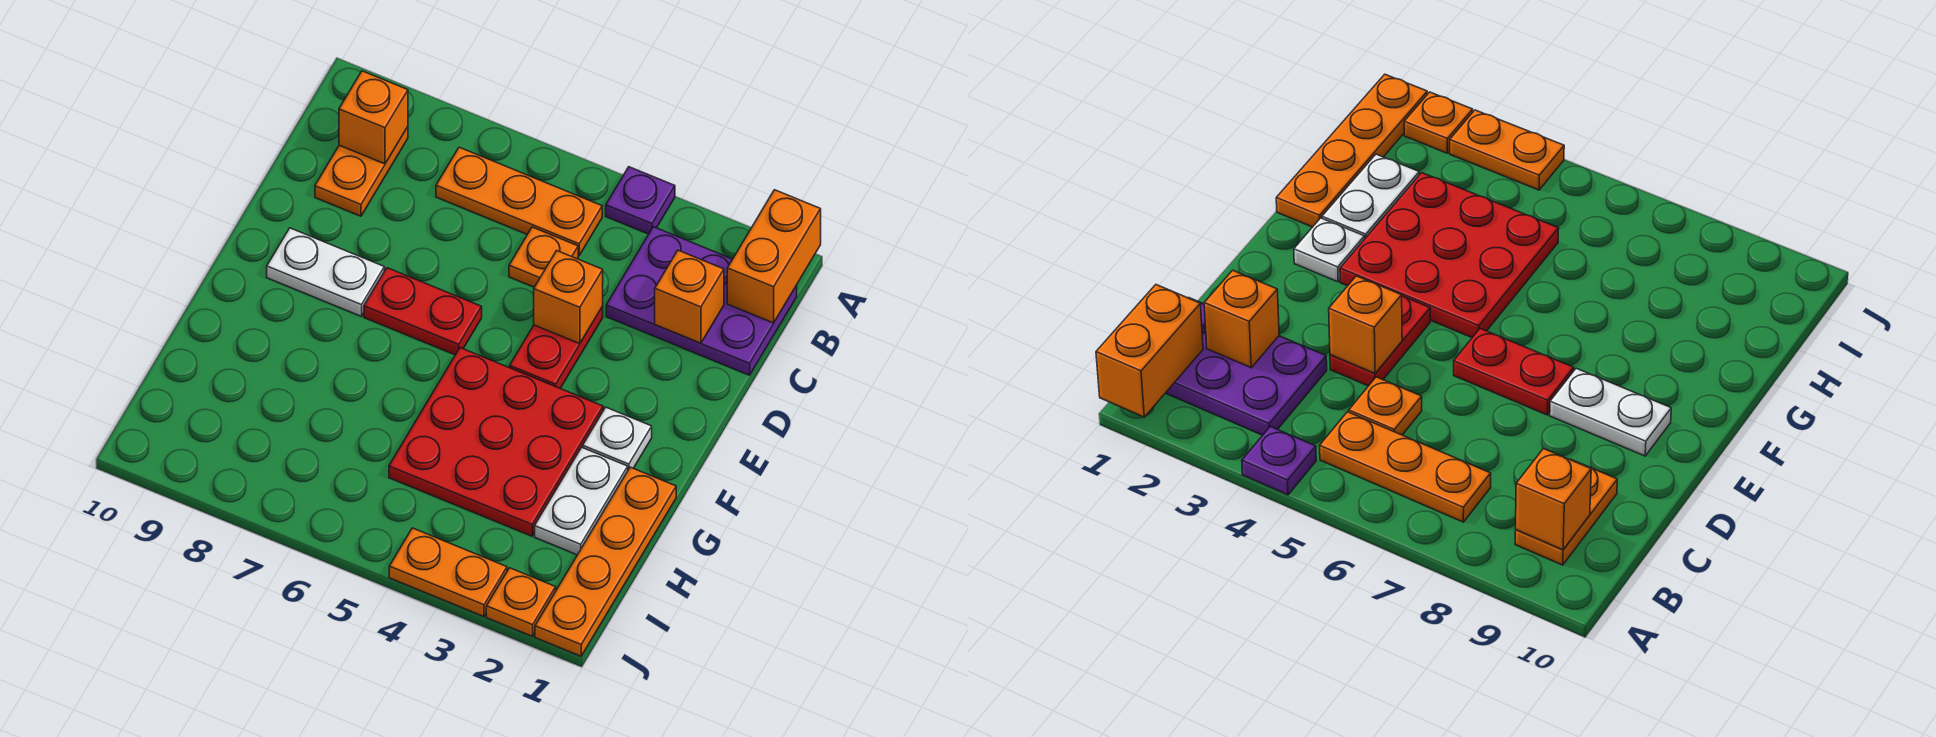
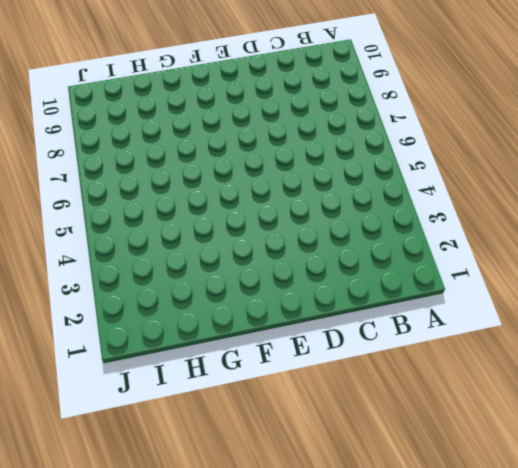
none -> purple plate A4 level 1
none -> purple plate B1:C3 level 1
none -> orange plate B5:B7 level 1

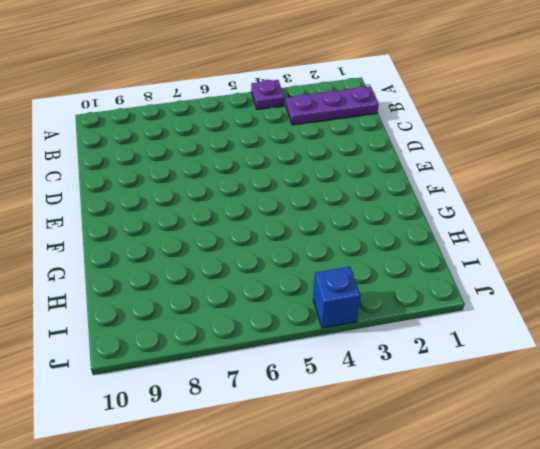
purple plate B1:B3 level 1 -> purple plate B1:C3 level 1
blue brick J4 level 1 -> orange plate J3:J4 level 1
none -> orange plate B5:B7 level 1
none -> orange plate B9:C9 level 1
none -> orange plate C5 level 1

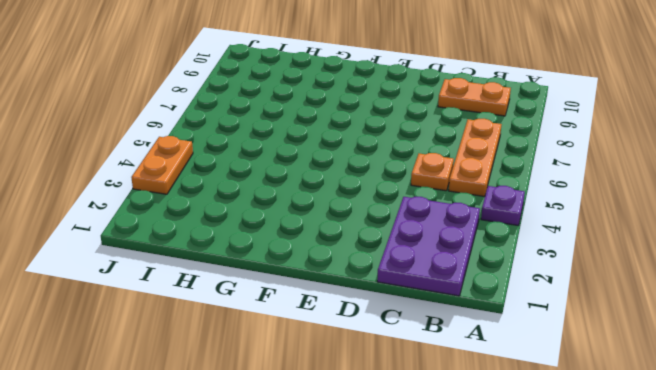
none -> red plate D4:E4 level 1
none -> red plate E6:E7 level 1
none -> white plate E8:E9 level 1

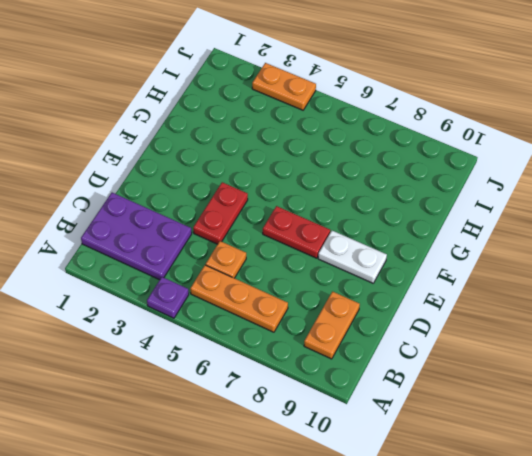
none -> white plate F2 level 1
none -> red plate F3:H5 level 1
none -> orange plate G1:J1 level 1

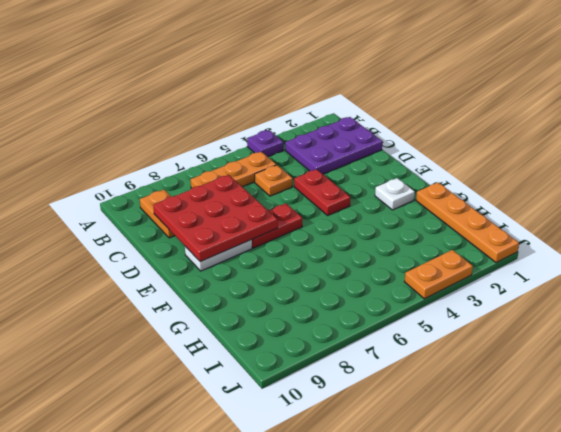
red plate C7:E9 level 2 -> red plate F3:H5 level 1
none -> white plate G2:H2 level 1
none -> orange plate J2 level 1
none -> orange brick A1:B1 level 2

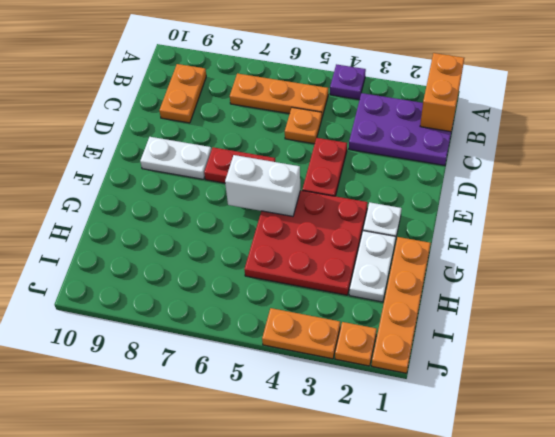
white brick F5:F6 level 2 -> none
none -> orange brick B9 level 2
none -> orange brick C2 level 2
none -> orange brick D4 level 2

